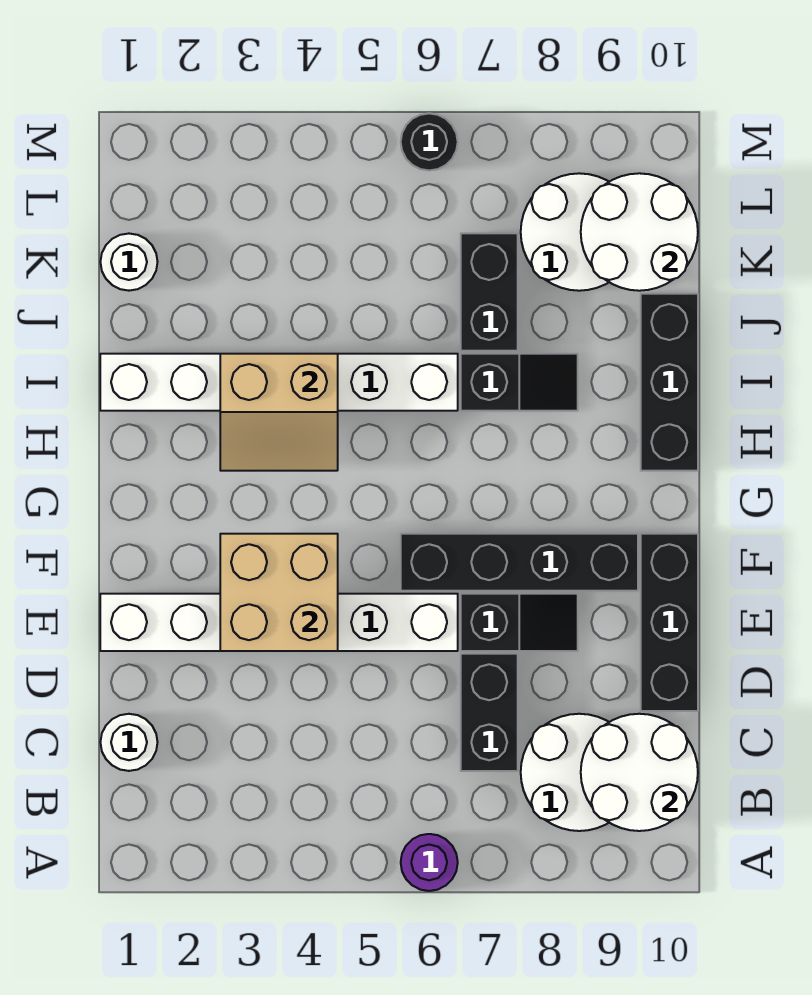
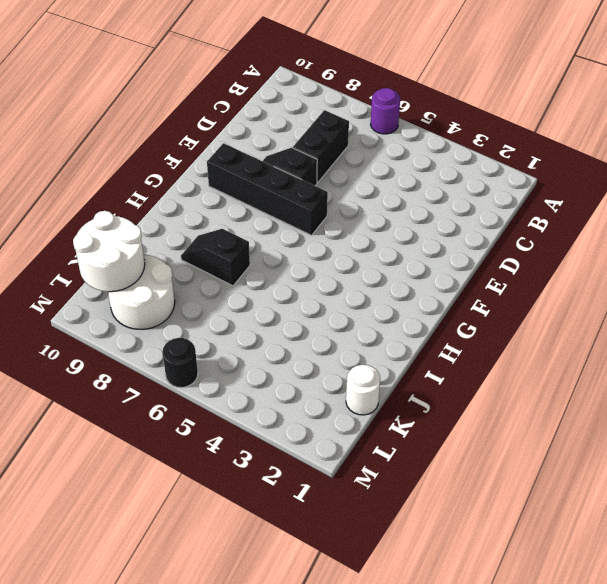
none -> white round brick B8:C9 level 1
none -> white round brick C1 level 1
none -> black brick D10:F10 level 1

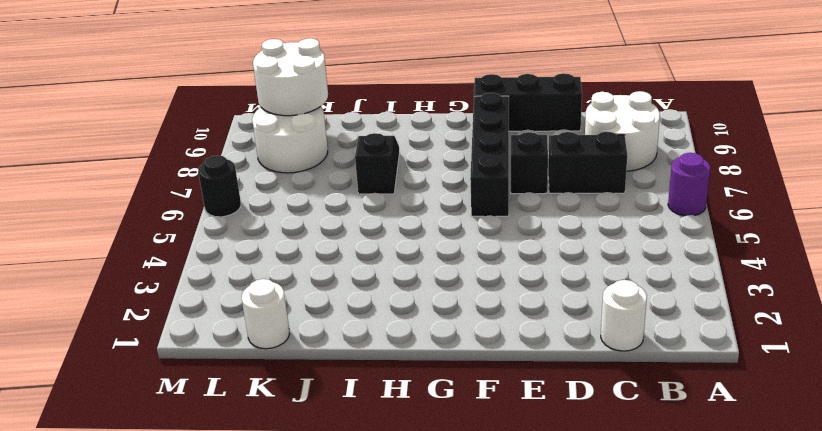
none -> white brick E1:E6 level 1
none -> black brick H10:J10 level 1
none -> white brick I1:I6 level 1

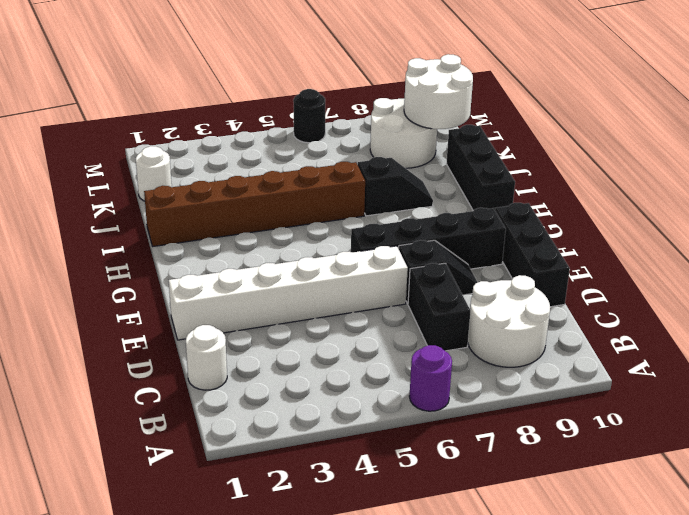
brown brick I1:I6 level 1 -> white brick I1:I6 level 1
none -> black brick J7:K7 level 1
none -> white round brick B9:C10 level 2
none -> tan brick E3:F4 level 2

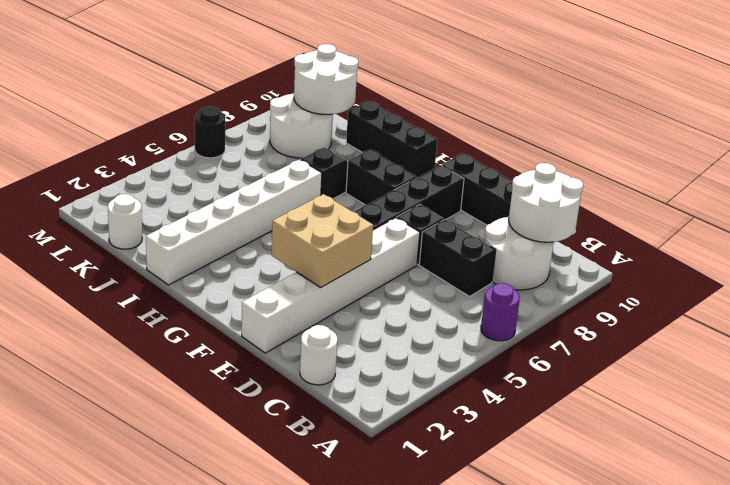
black brick G8:H8 level 1 -> black brick J7:K7 level 1
none -> tan slope H3:I4 level 2 top I

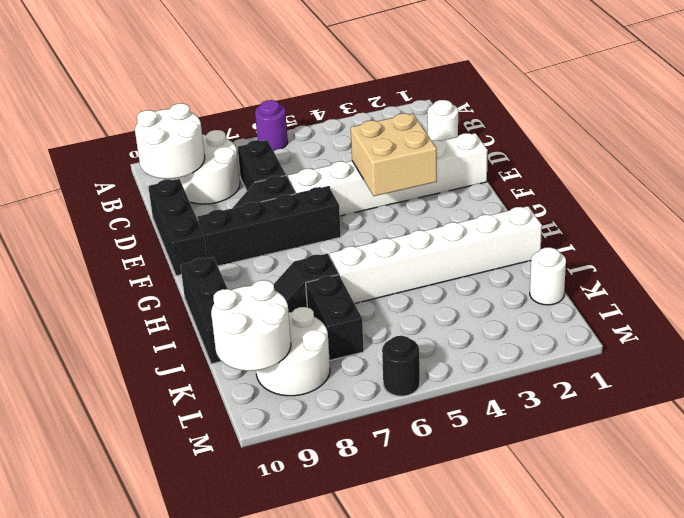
none -> tan slope H3:I4 level 2 top I

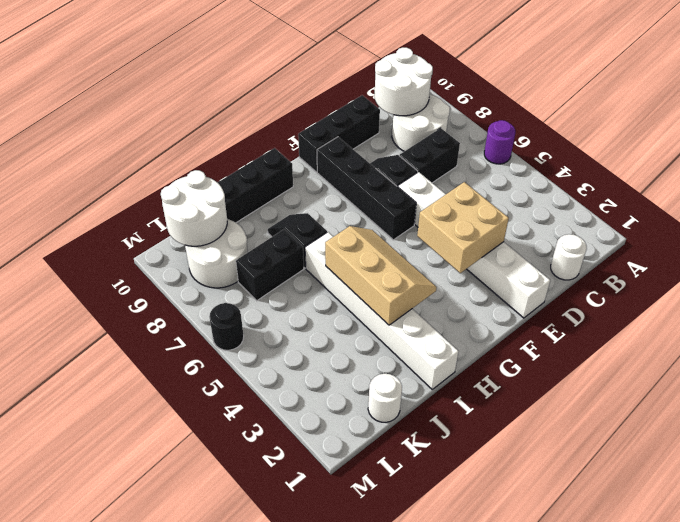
tan slope H3:I5 level 2 top I -> tan slope H3:I4 level 2 top I

